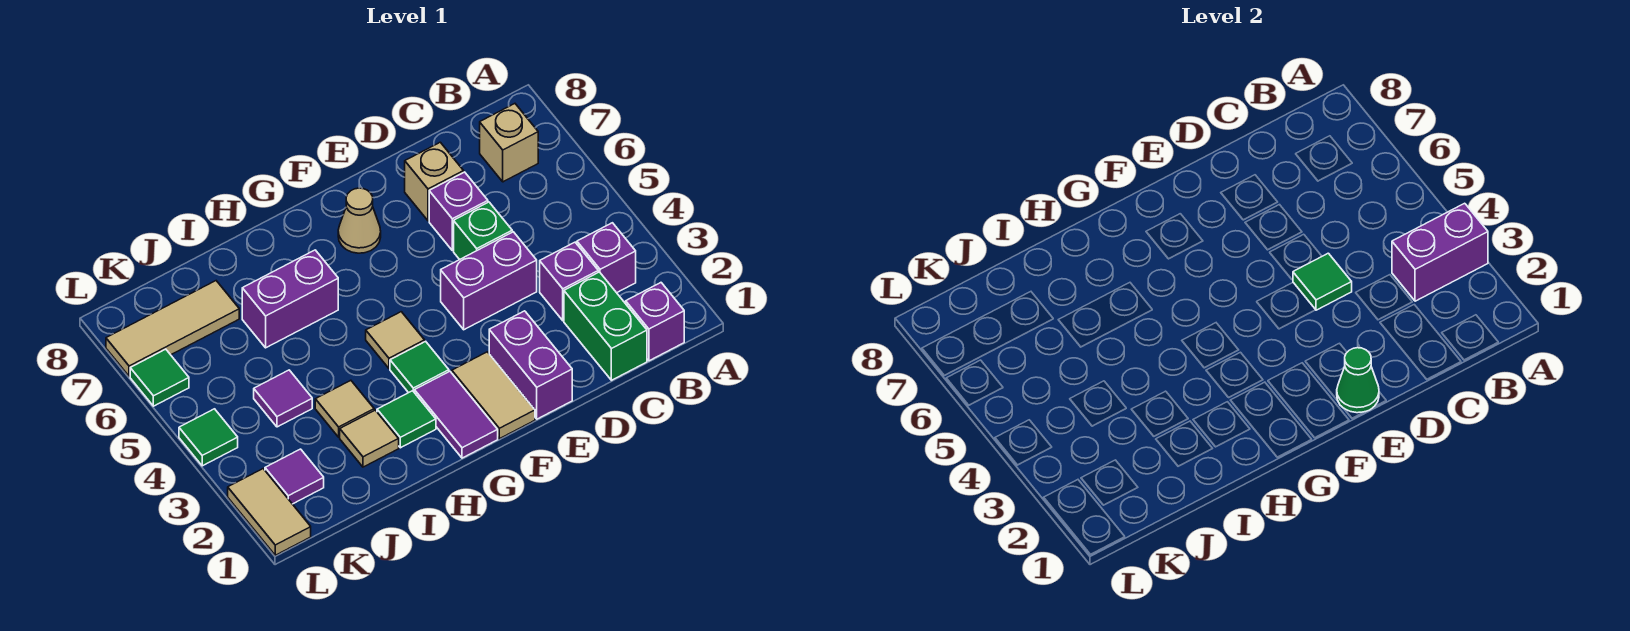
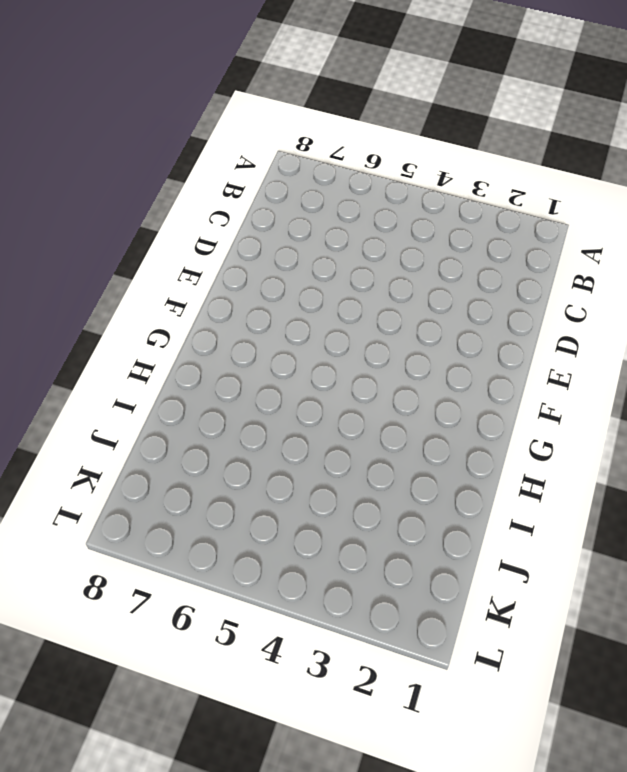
none -> purple brick B1 level 1
none -> purple brick B3 level 1
none -> tan brick B7 level 1

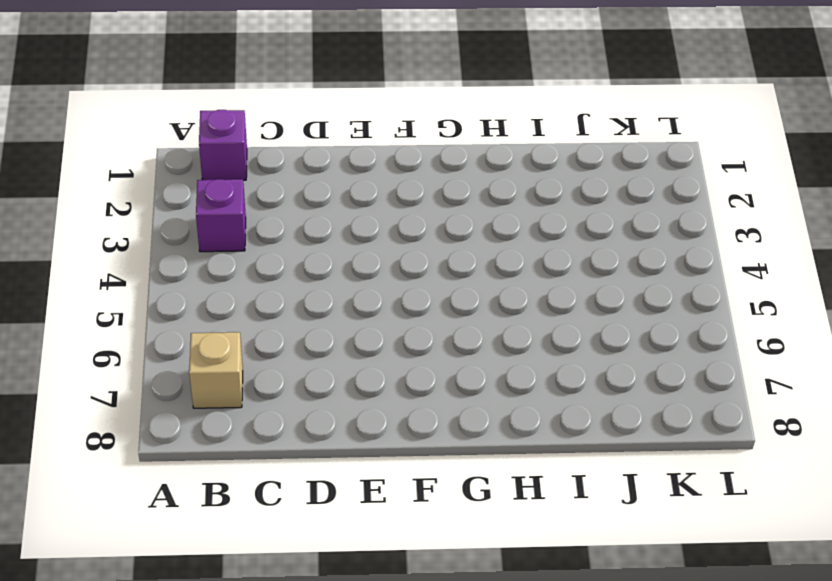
none -> green brick C1:C2 level 1
none -> purple brick C3 level 1
none -> purple brick D4:E4 level 1

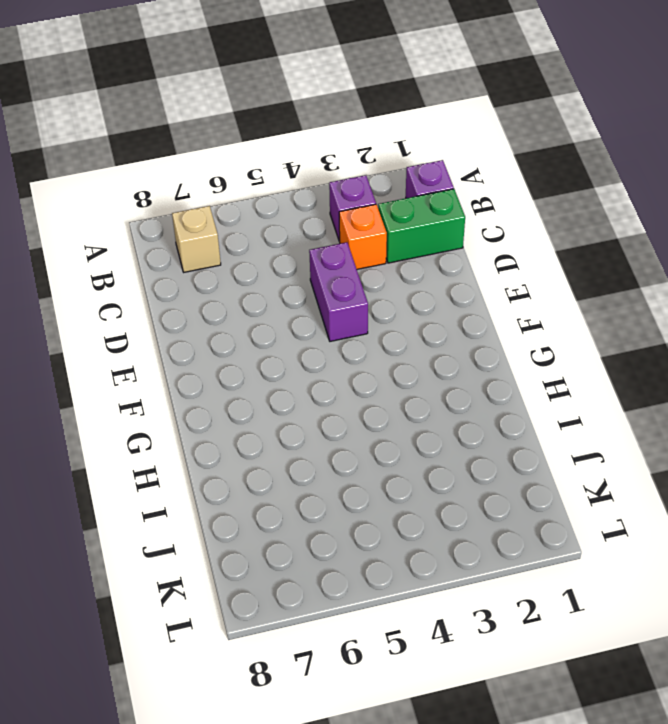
orange brick C3 level 1 -> purple brick C3 level 1
none -> green brick D5 level 1
none -> purple brick D6 level 1
none -> tan brick D7 level 1

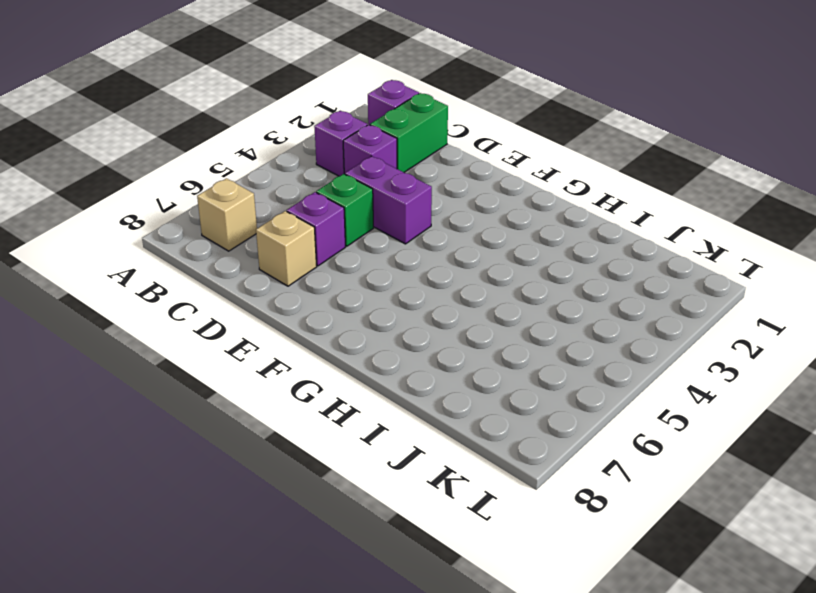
none -> purple brick E1:E2 level 1
none -> tan tile F1:F2 level 1
none -> tan cone F7 level 1

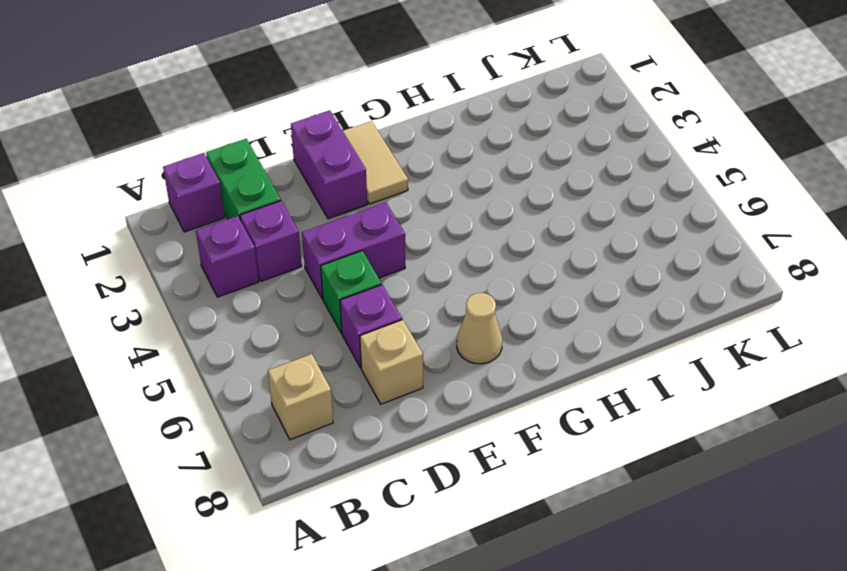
none -> purple tile G1:G2 level 1
none -> green tile G3 level 1
none -> tan tile G4 level 1

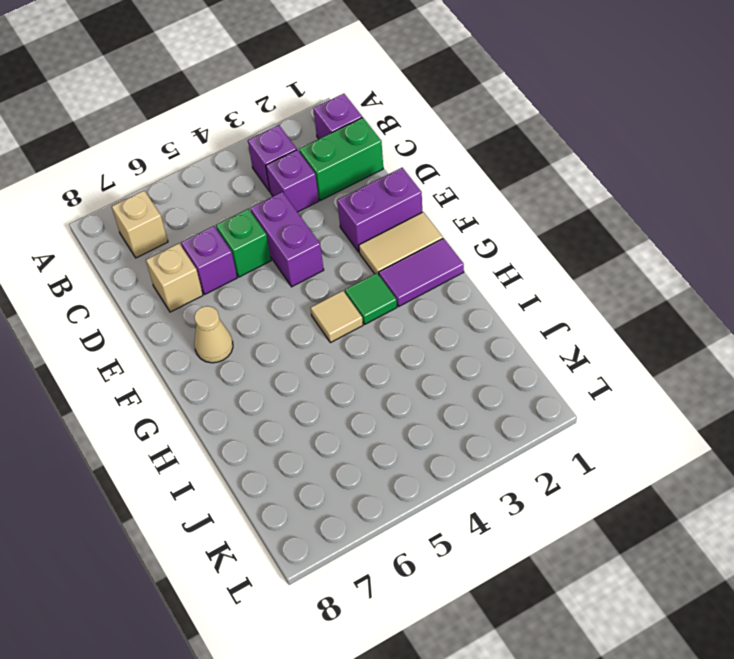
none -> green tile H2 level 1
none -> purple brick H6:I6 level 1
none -> tan tile I2 level 1

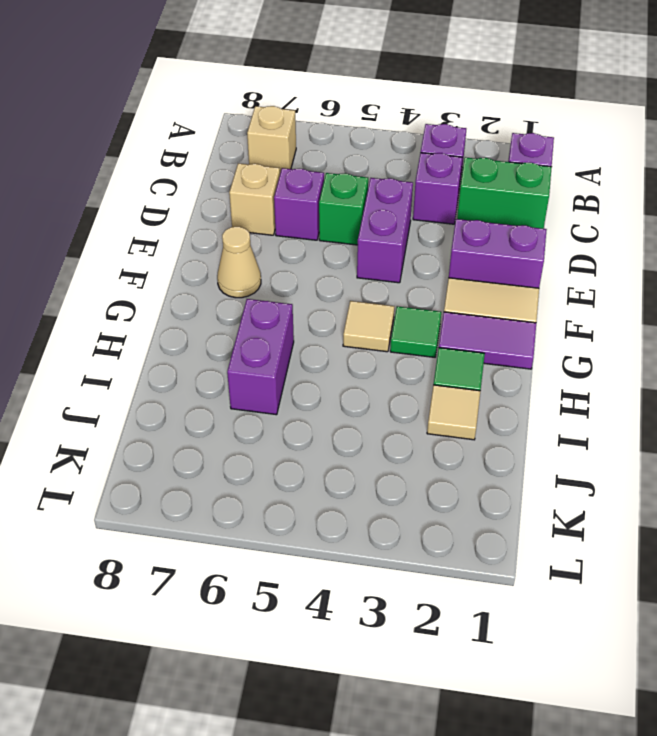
none -> tan tile I3 level 1
none -> purple tile J4 level 1
none -> tan tile J7:L7 level 1

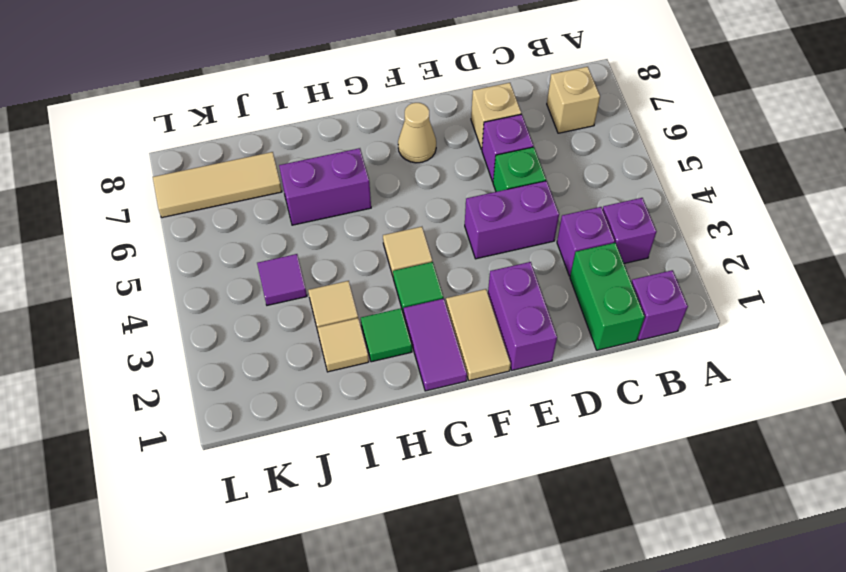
none -> purple tile K2 level 1
none -> tan tile L1:L2 level 1
none -> green tile L4 level 1

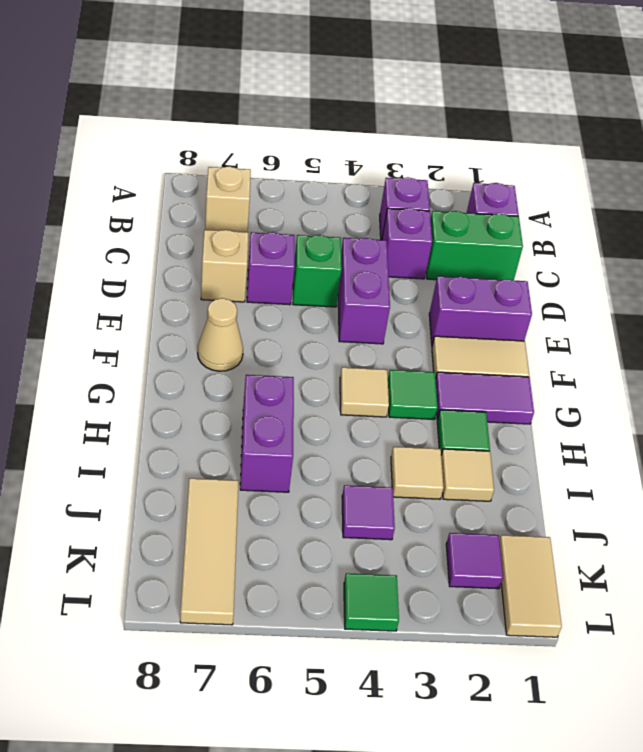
tan tile K1:L1 level 1 -> tan tile L1:L2 level 1
none -> green tile L6 level 1
none -> purple brick A3:B3 level 2
none -> green tile D4 level 2

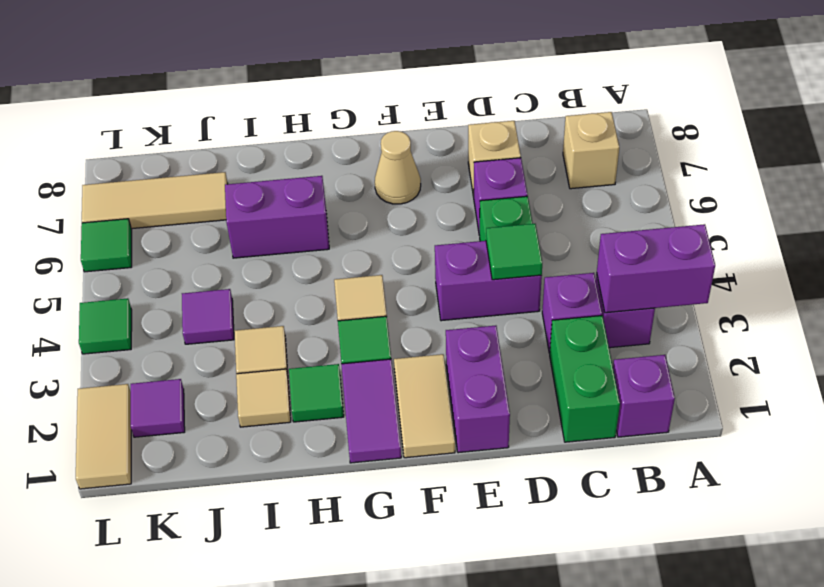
none -> green cone E1 level 2

